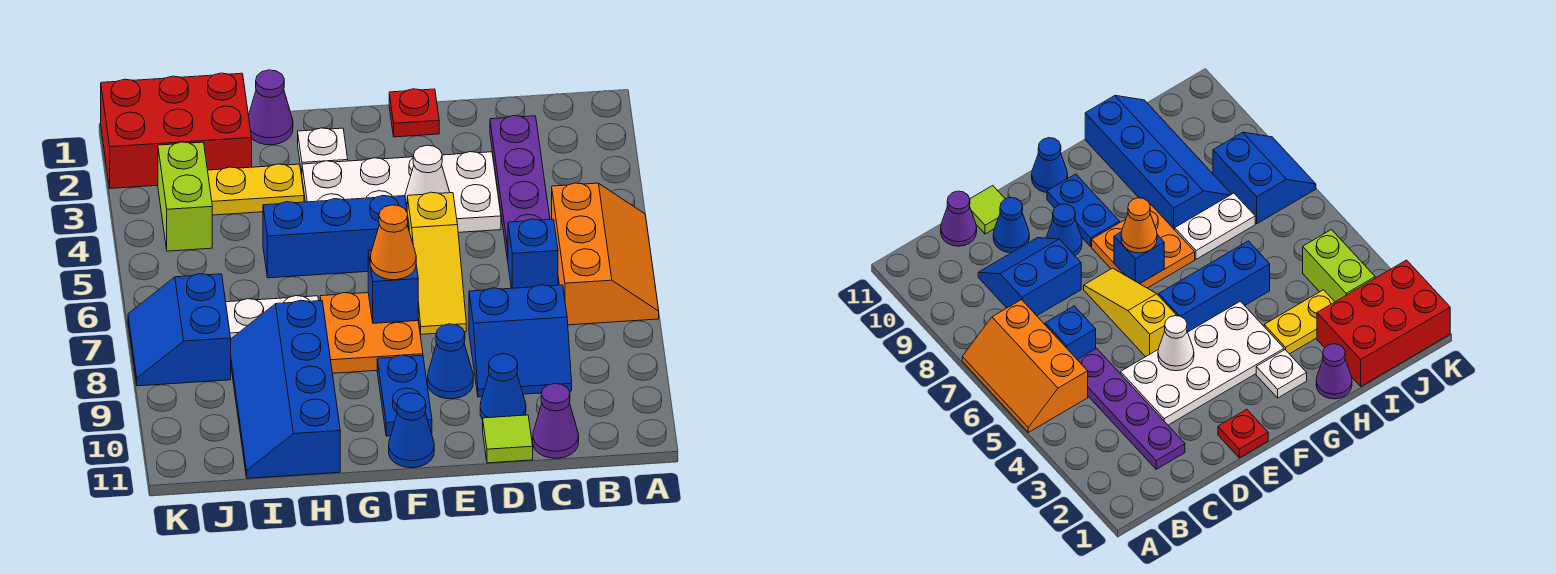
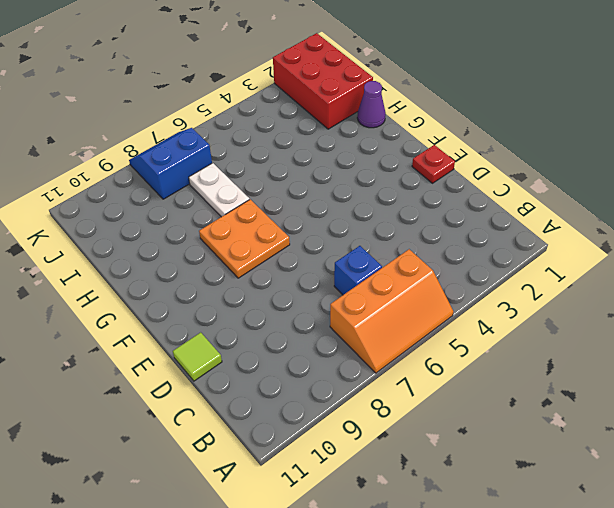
none -> purple plate C2:C5 level 1
none -> blue slope C8:D9 level 1 top 8
none -> purple cone C11 level 1

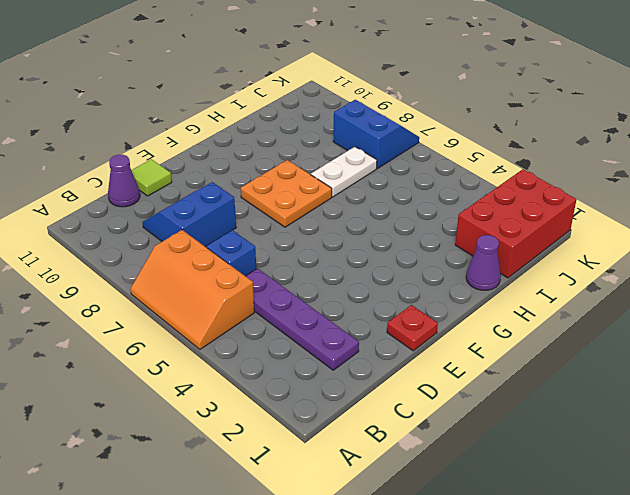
none -> white plate D3:G4 level 1
none -> blue cone D10 level 1
none -> yellow slope E5:E7 level 1 top 5

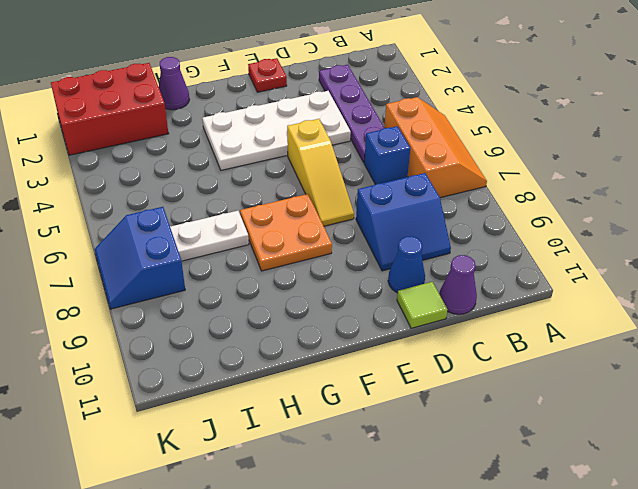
none -> blue cone E9 level 1
none -> blue brick F5:H5 level 1
none -> blue plate F9:F10 level 1

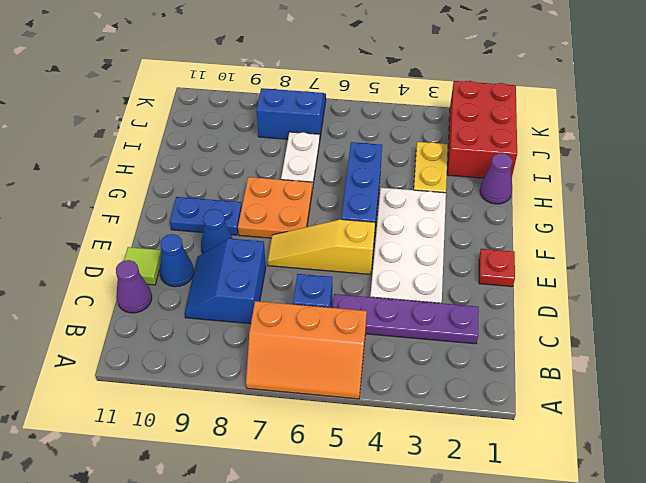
none -> blue cone F11 level 1
none -> white plate G2 level 1
none -> blue slope H8:I11 level 1 top H

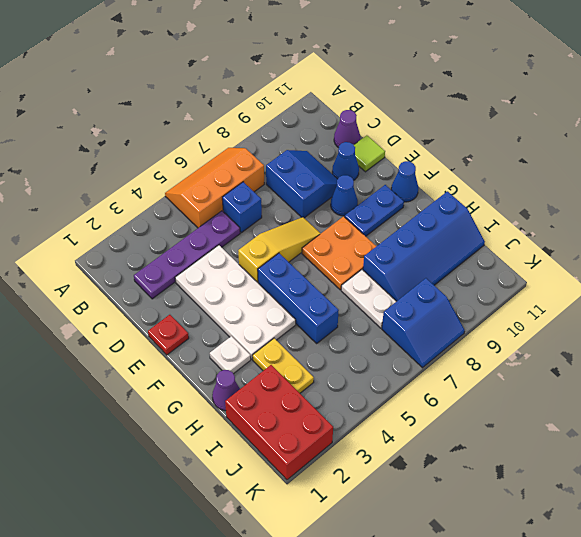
none -> lime brick J3:J4 level 1
none -> white cone E4 level 2
none -> blue brick F7 level 2

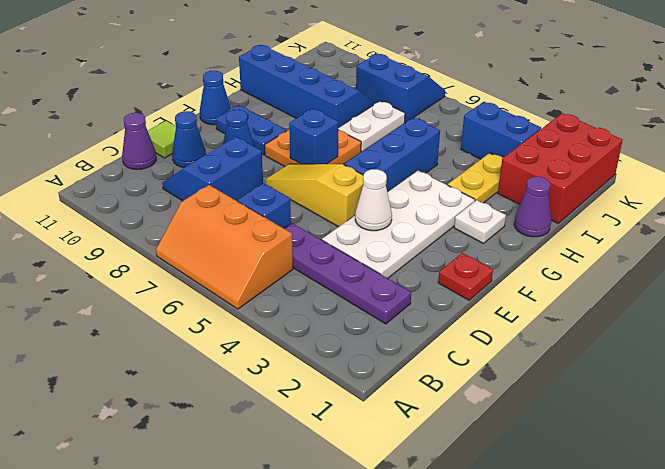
blue brick J3:J4 level 1 -> lime brick J3:J4 level 1
none -> orange cone F7 level 3

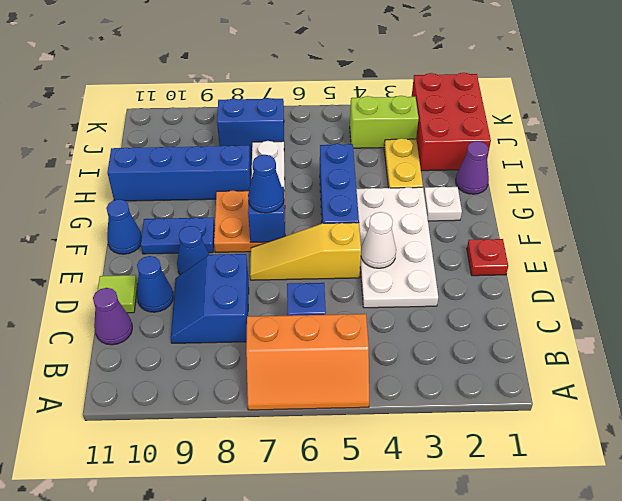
blue cone F7 level 3 -> orange cone F7 level 3
none -> purple plate C2:C5 level 1

